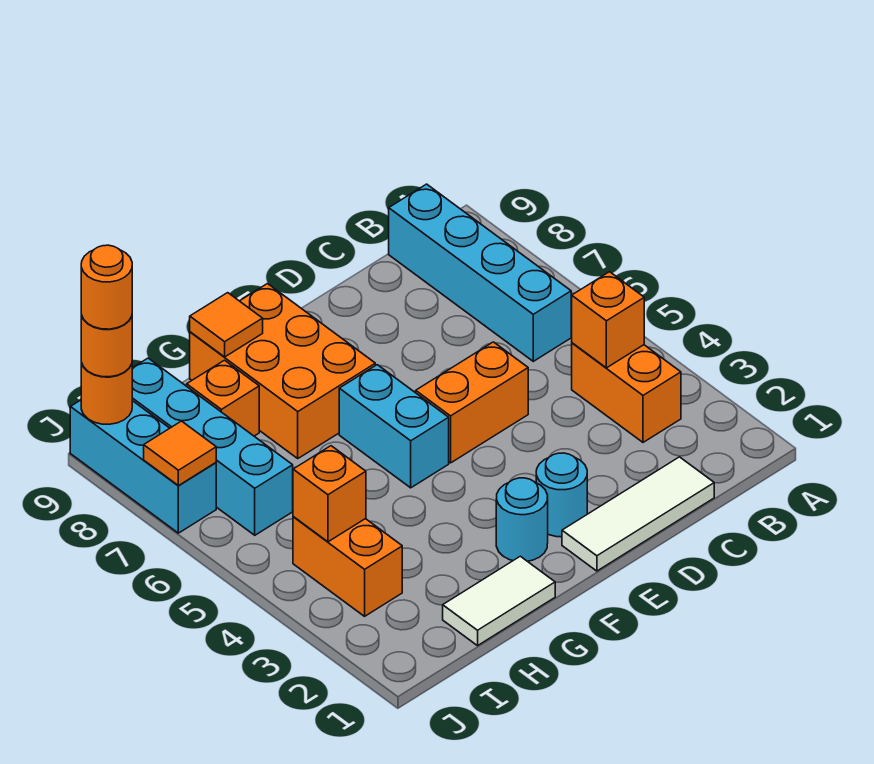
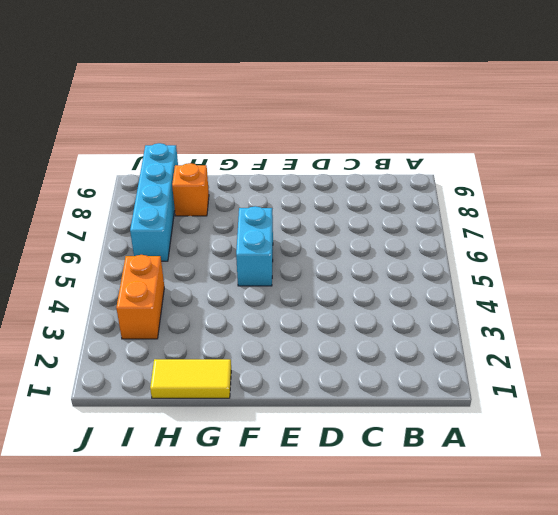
yellow tile G1:H1 level 1 -> white tile G1:H1 level 1
none -> orange brick B3:B4 level 1
none -> cyan brick B6:B9 level 1
none -> white tile C1:E1 level 1

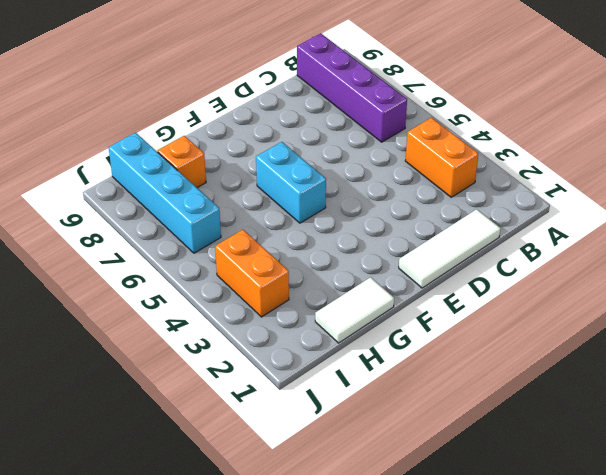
purple brick B6:B9 level 1 -> cyan brick B6:B9 level 1
none -> orange brick D5:E5 level 1
none -> cyan round brick E2 level 1
none -> cyan round brick F2 level 1

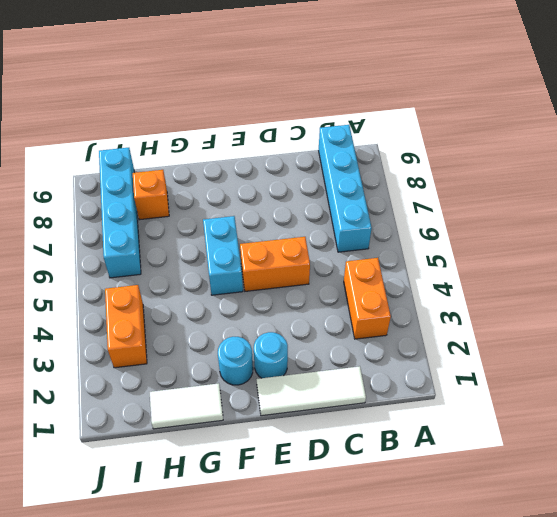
none -> orange brick F7:G9 level 1
none -> cyan brick J7:J9 level 1
none -> orange brick B4 level 2

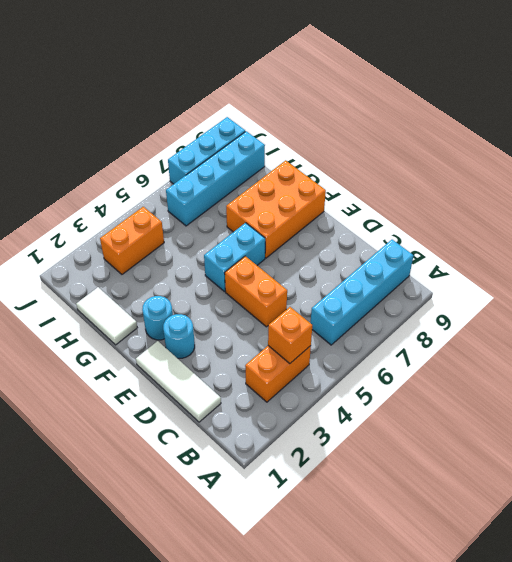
none -> orange brick H8 level 1
none -> orange tile G9 level 2
none -> orange brick I4 level 2

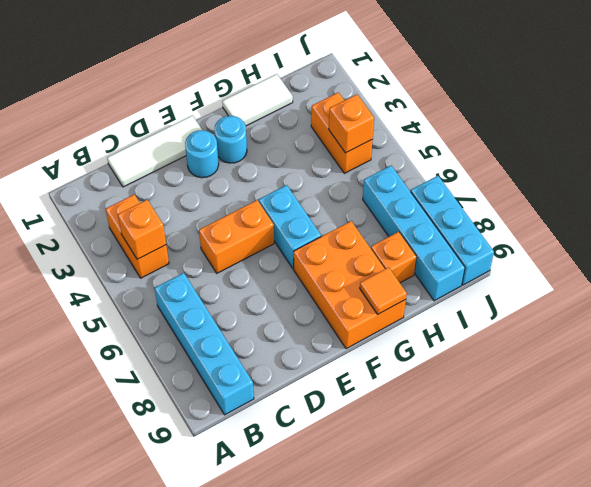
none -> orange tile J7 level 2
none -> orange round brick J9 level 2
none -> orange round brick J9 level 3

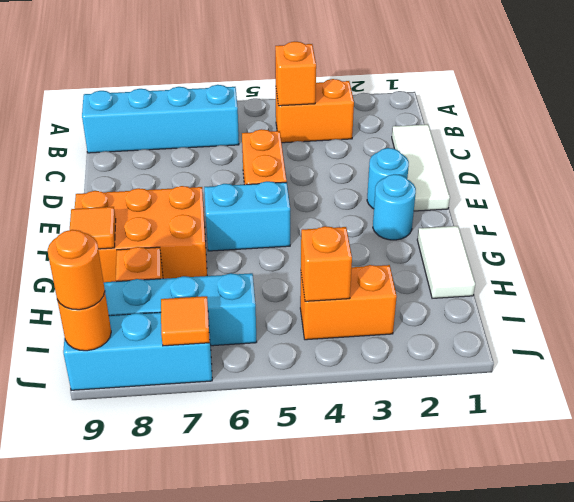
none -> orange round brick J9 level 4

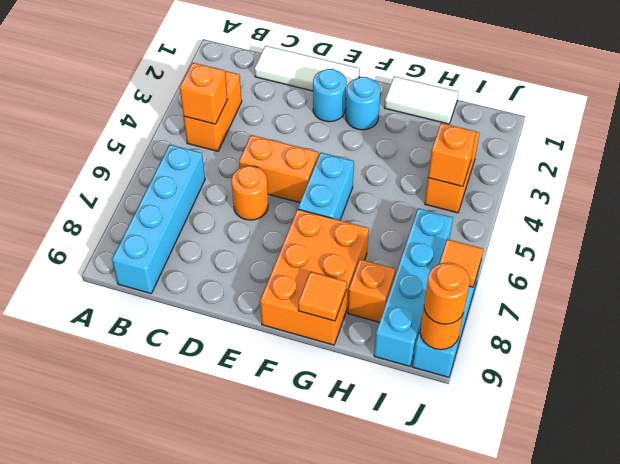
orange round brick D6 level 1 -> orange round brick J9 level 4

